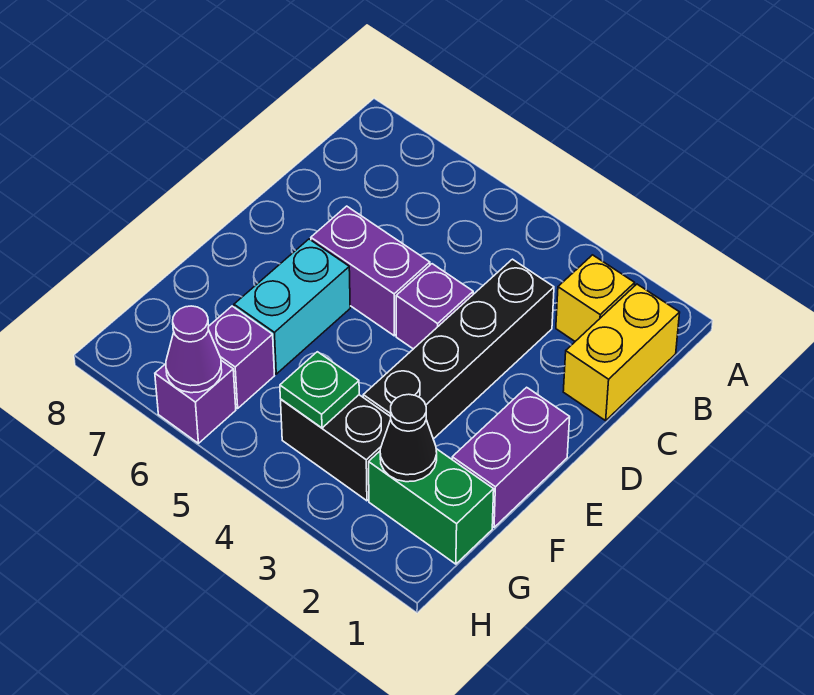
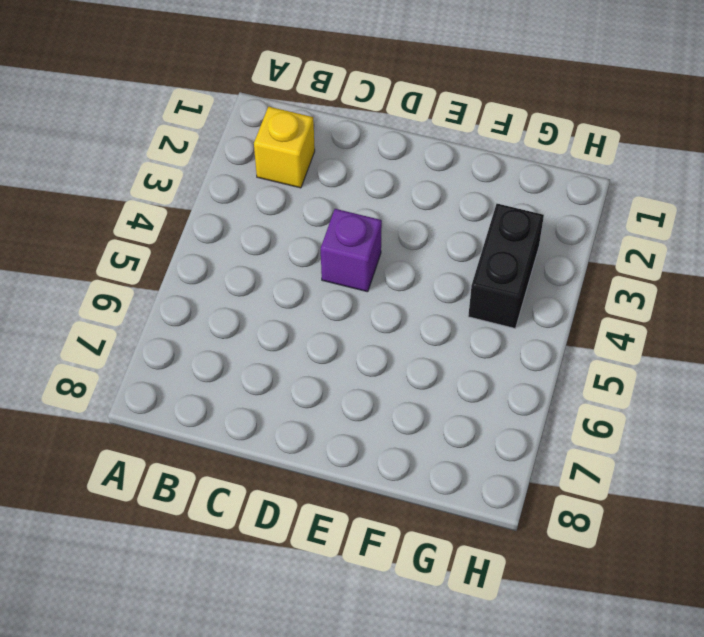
none -> yellow brick B1:C1 level 1
none -> black brick C3:F3 level 1
none -> purple brick D5:D6 level 1

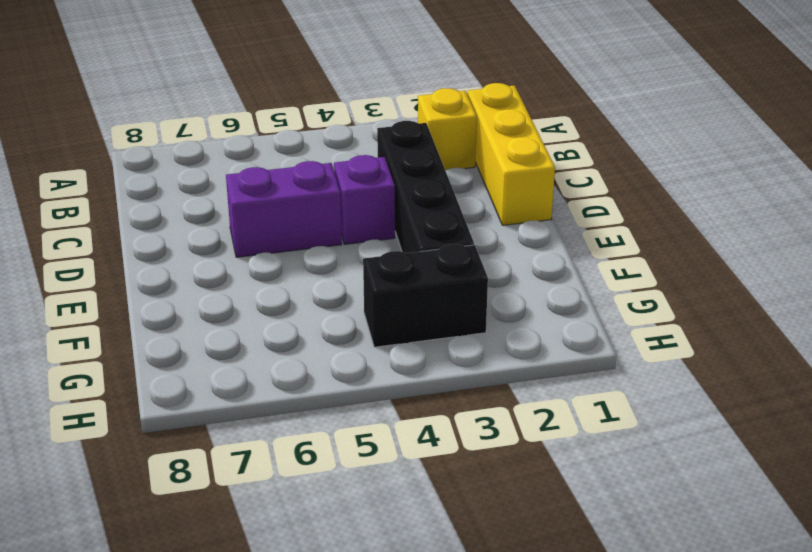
yellow brick B1:D1 level 1 -> yellow brick B1:C1 level 1
none -> purple brick E1:F1 level 1
none -> cyan brick E6:F6 level 1
none -> green brick G1:G2 level 1

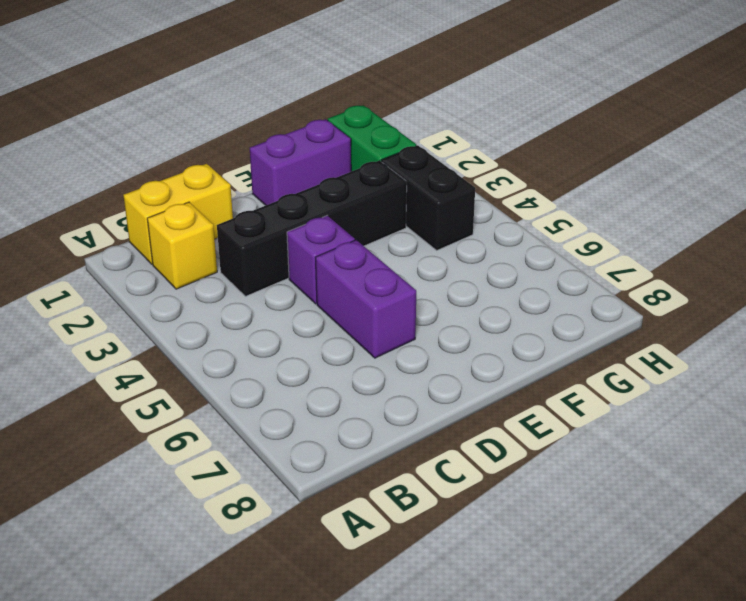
none -> cyan brick E6:F6 level 1
none -> purple brick G6 level 1
none -> purple brick H6 level 1

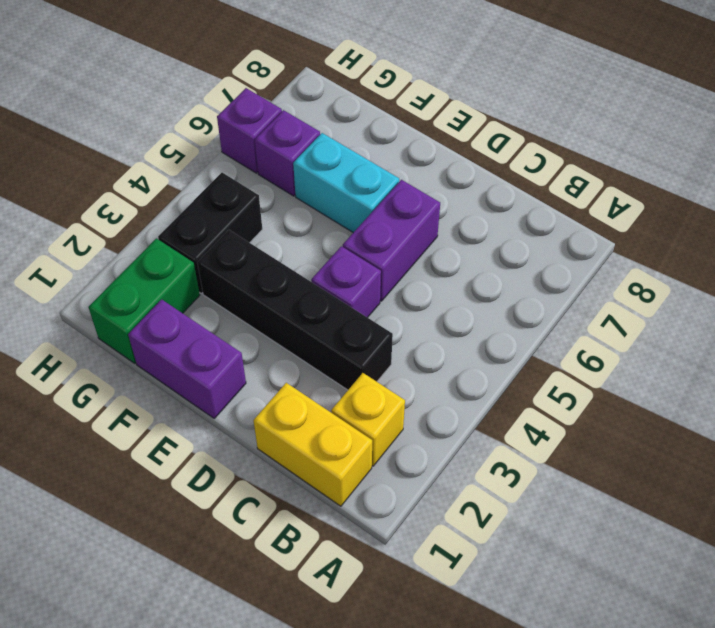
none -> black cone G2 level 2
none -> green plate G4 level 2
none -> purple cone H6 level 2

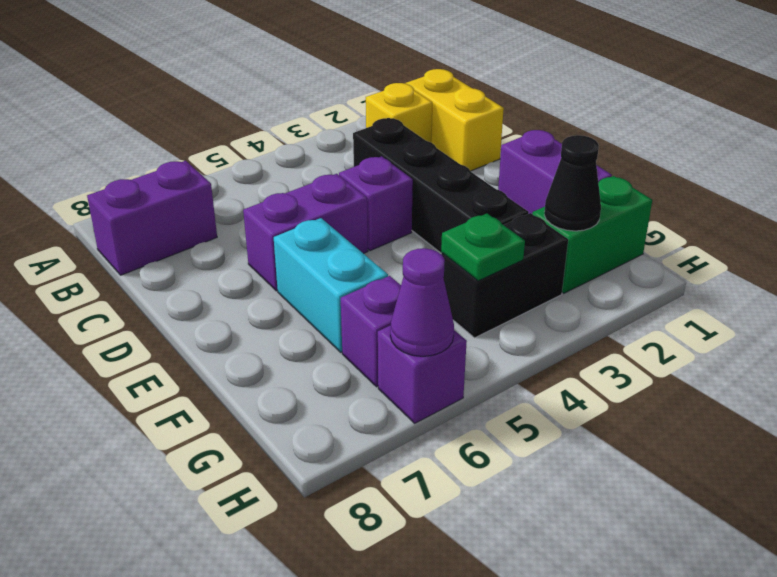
purple brick B7:B8 level 1 -> none

